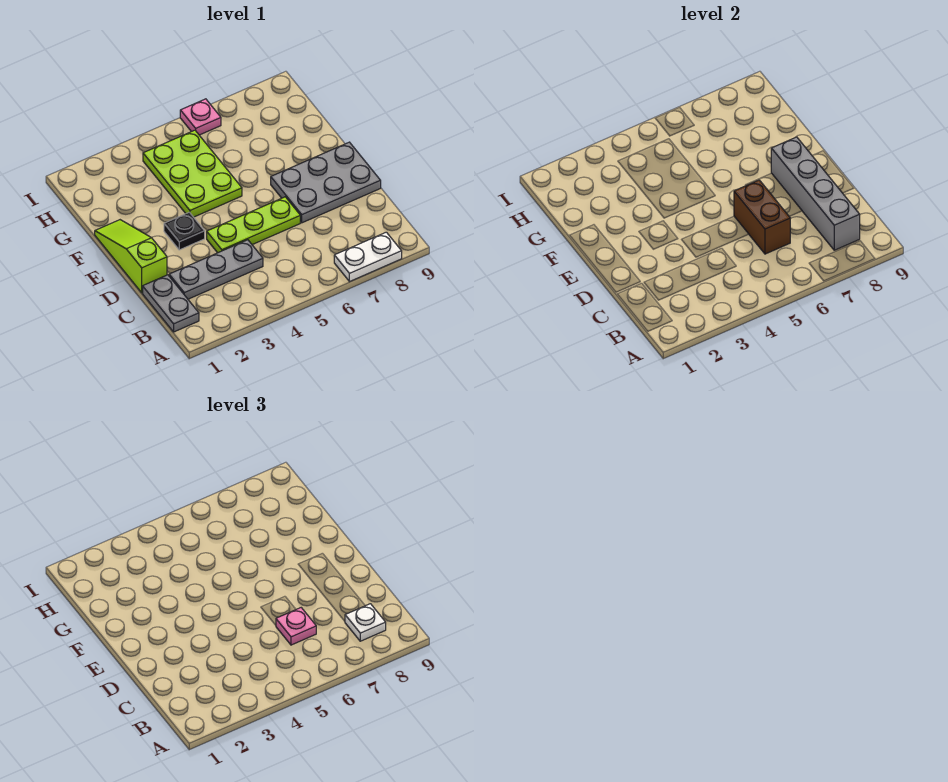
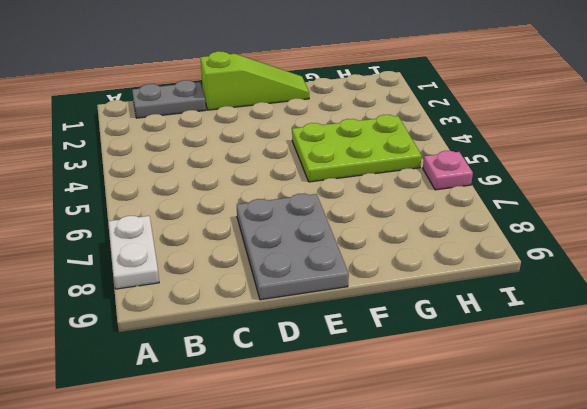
none -> grey plate C2:C4 level 1
none -> lime plate D4:D6 level 1
none -> black plate E3 level 1

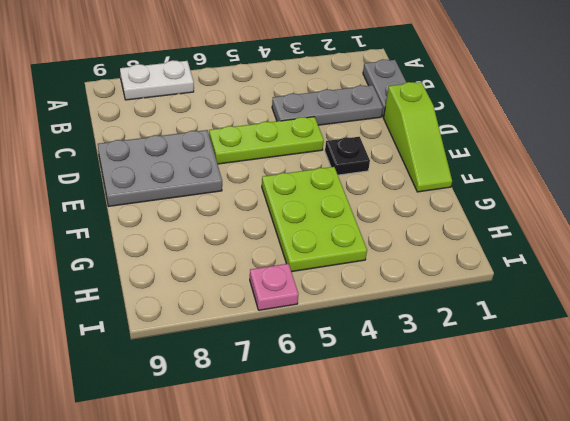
none -> grey brick B8:E8 level 2
none -> brown brick C6:D6 level 2
none -> white plate B8 level 3

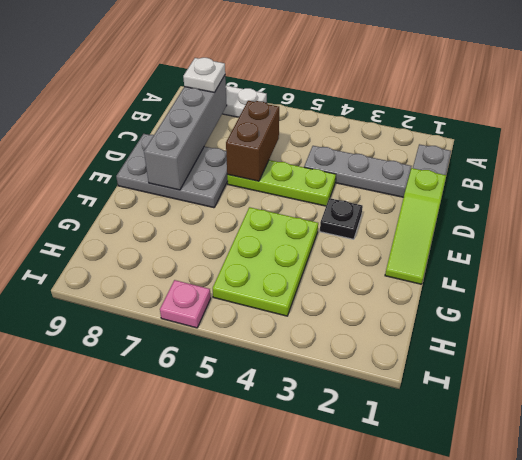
none -> pink plate C6 level 3

